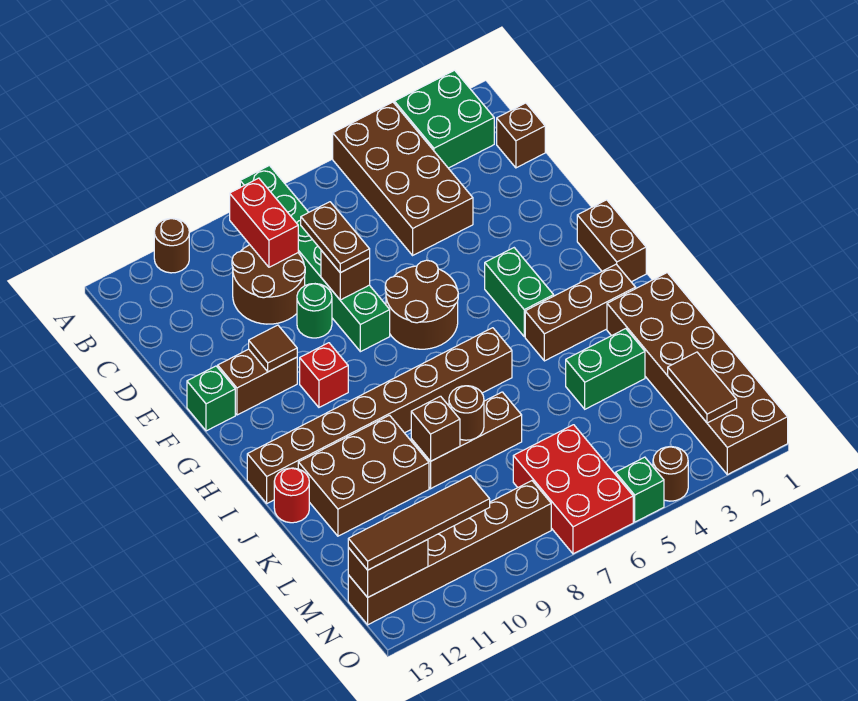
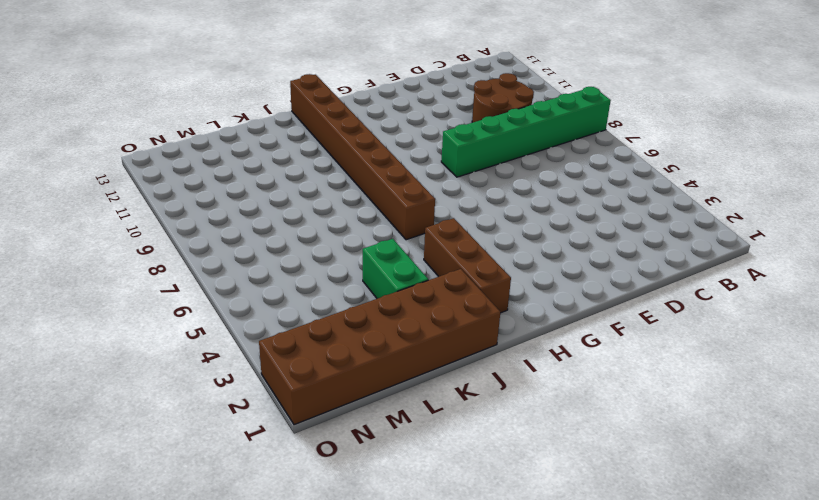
none -> green brick A2:B3 level 1
none -> brown brick A4:D5 level 1
none -> brown round brick A11 level 1
none -> brown brick C1 level 1

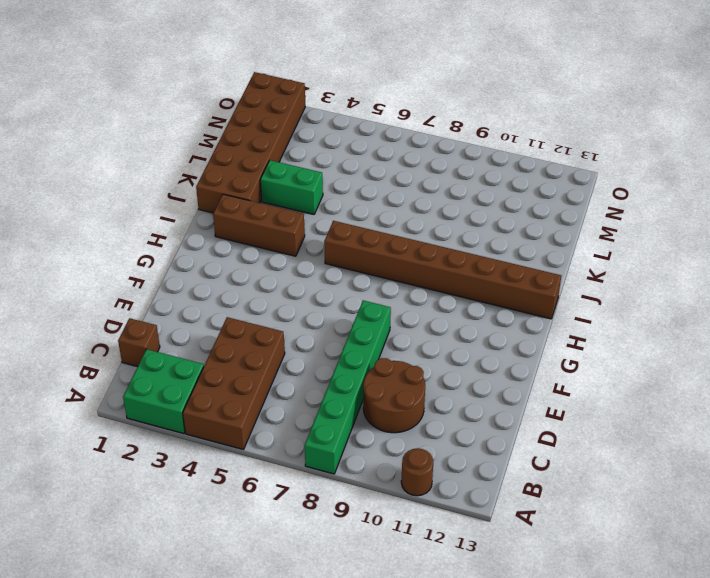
none -> green round brick E9 level 1
none -> brown round brick F6:G7 level 1
none -> brown brick F11:F12 level 1
none -> green brick F13 level 1

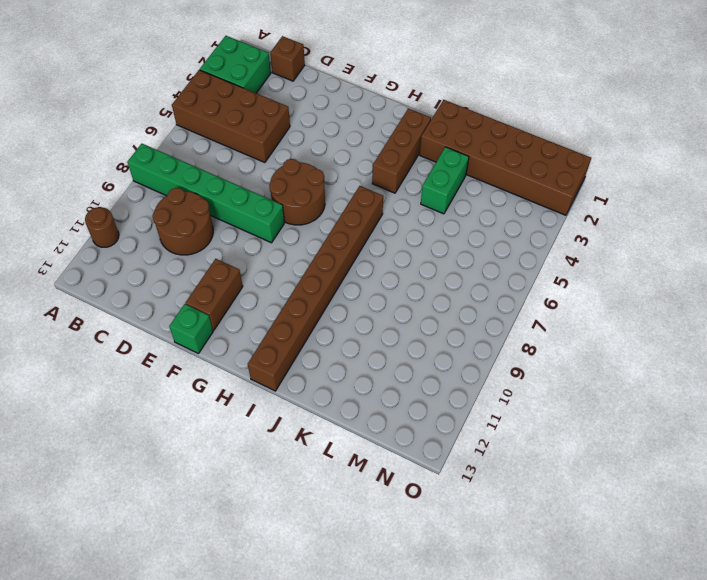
none -> green round brick E9 level 1
none -> brown brick G1:H1 level 1
none -> green brick G4:H4 level 1
none -> red brick G10 level 1

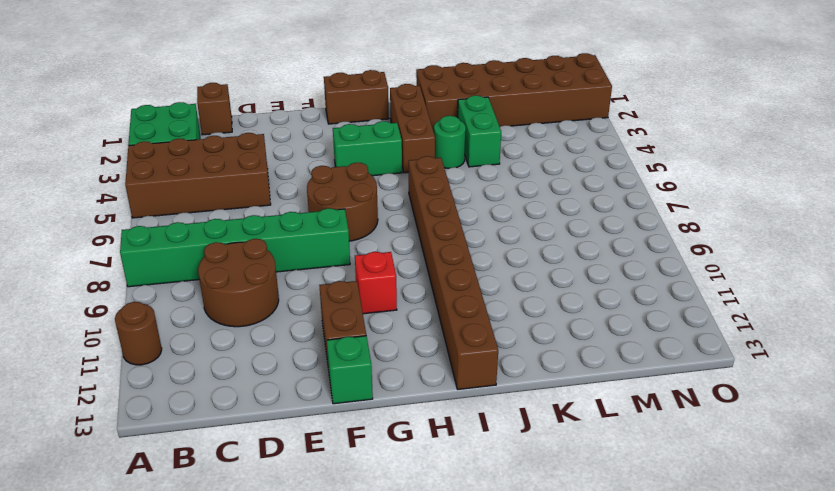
green round brick J4 level 1 -> green round brick E9 level 1
none -> brown brick J10:K12 level 1
none -> red round brick J13 level 1
none -> brown brick K7:K9 level 1
none -> red brick M6:O7 level 1

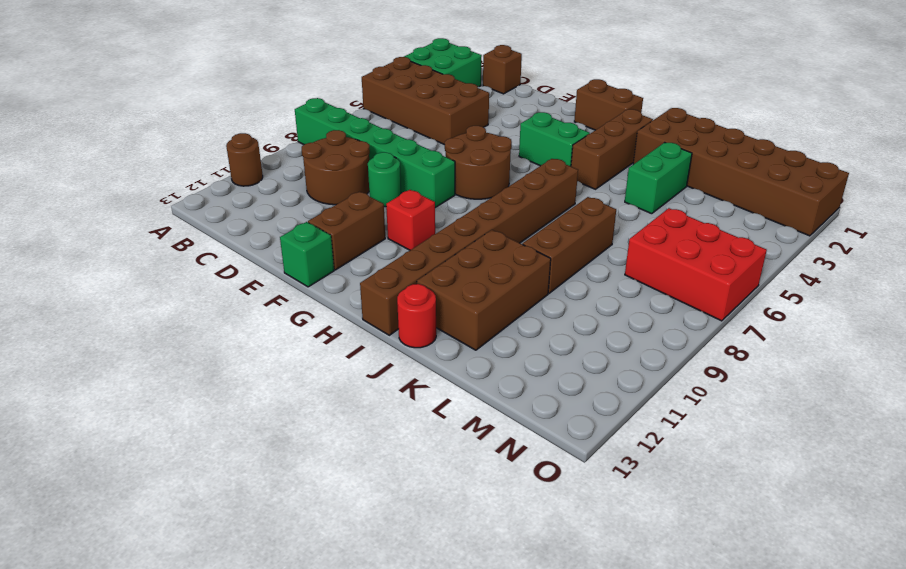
none -> brown brick N8:N13 level 1
none -> brown round brick O4 level 1
none -> green brick O5 level 1
none -> red brick B9:C9 level 2

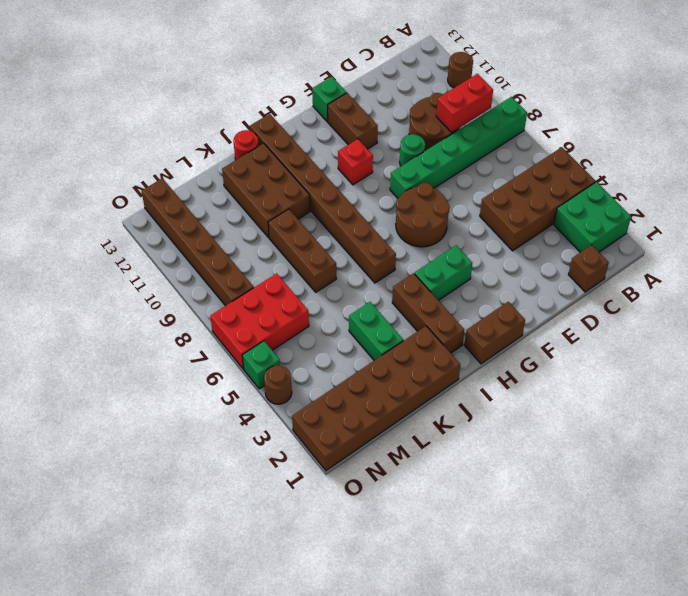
none -> brown brick E8 level 2
none -> brown tile F11 level 2
none -> brown round brick K8 level 2
none -> brown brick K9 level 2

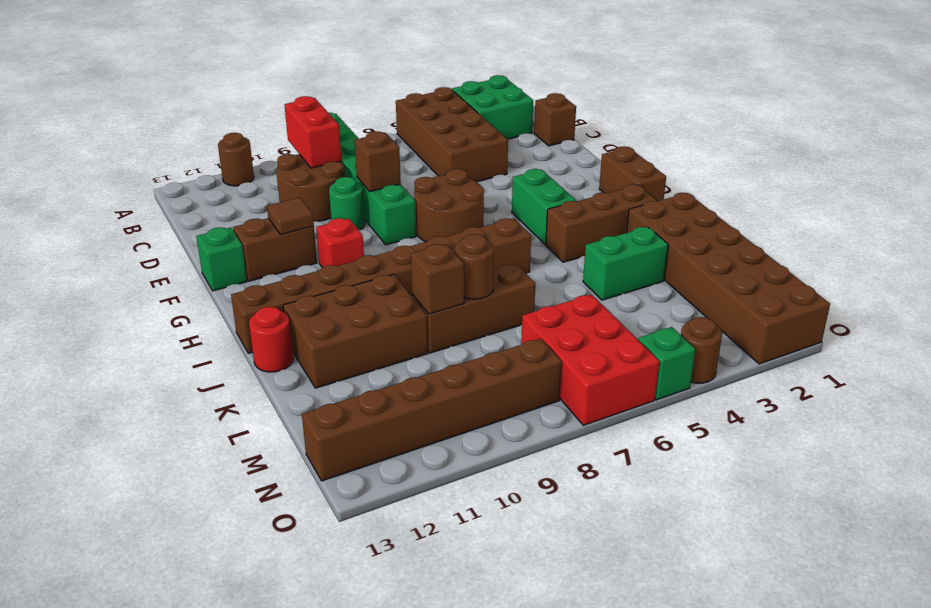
none -> brown tile M2:N2 level 2
none -> brown brick N12:N13 level 2
none -> brown plate D8:E8 level 3
none -> brown tile N10:N13 level 3

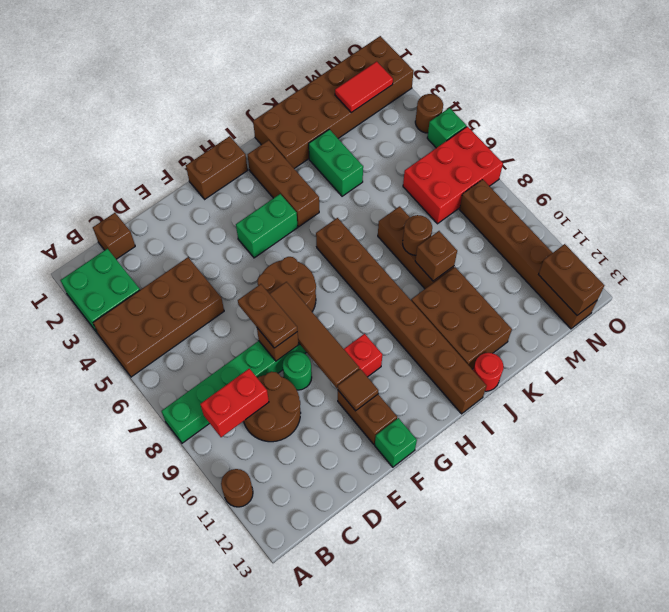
brown plate E7:E8 level 3 -> brown plate D8:E8 level 3
brown tile F7:F10 level 2 -> brown tile N10:N13 level 3
red tile M2:N2 level 2 -> brown tile M2:N2 level 2

